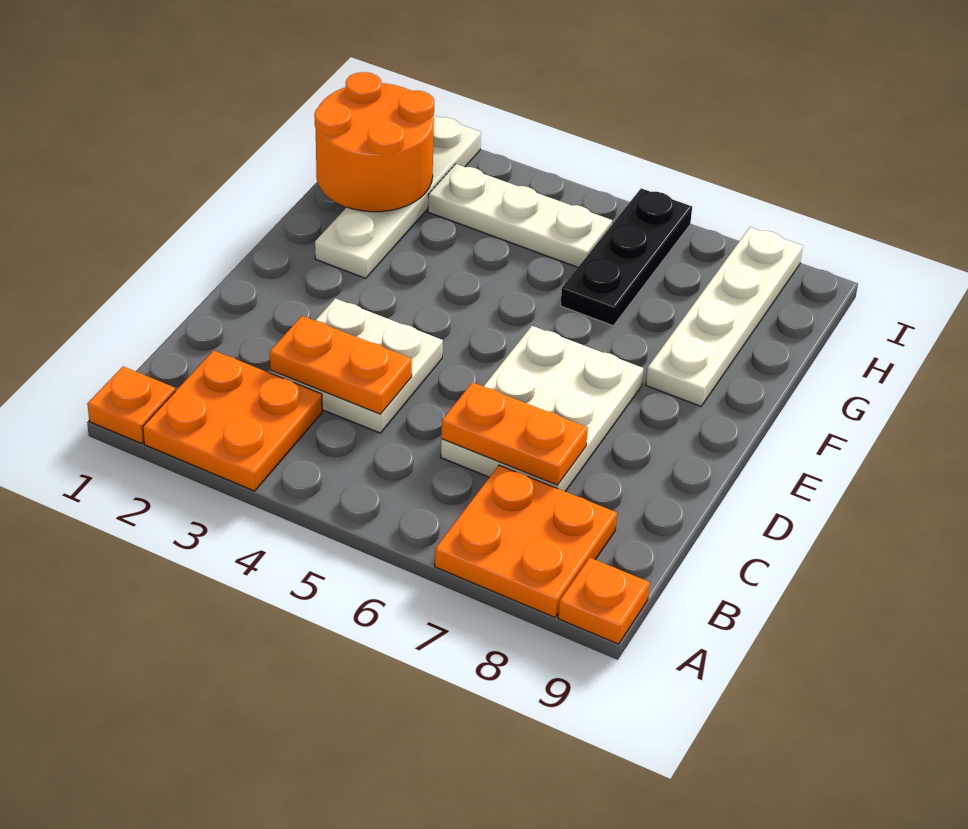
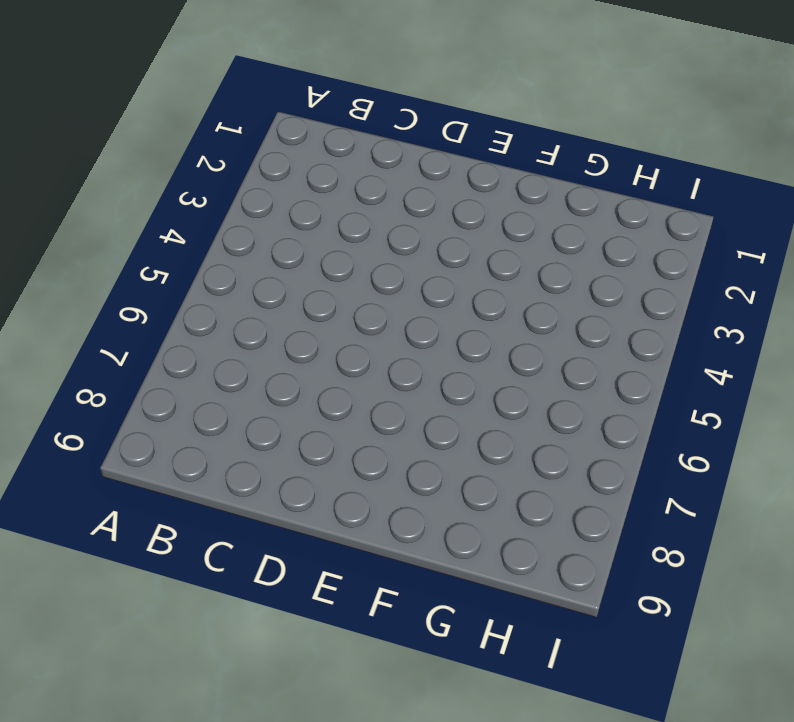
none -> orange plate A1 level 1
none -> orange plate A2:B3 level 1
none -> orange plate A7:B8 level 1

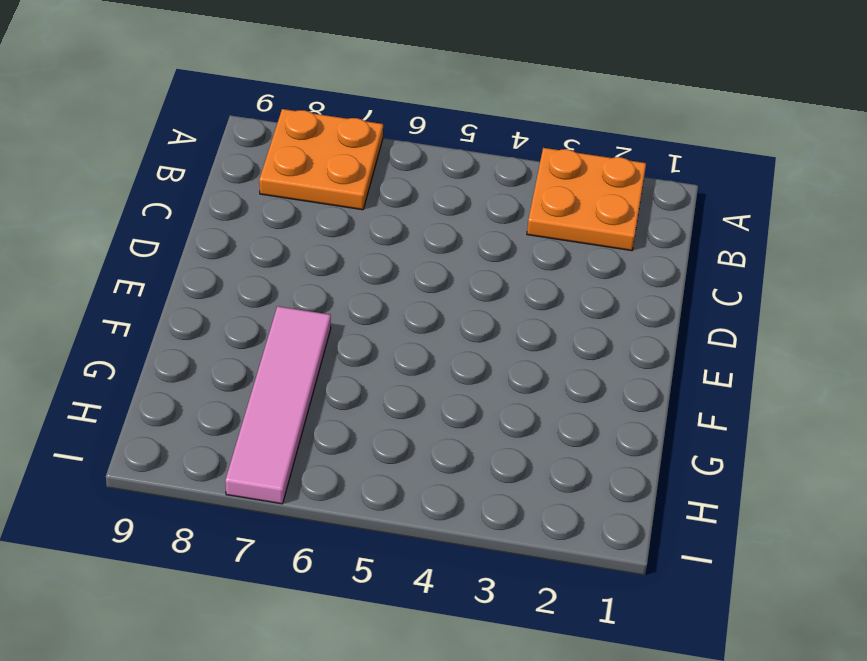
pink tile F7:I7 level 1 -> none
none -> orange plate A1 level 1
none -> orange plate A9 level 1
none -> white plate C3:D4 level 1

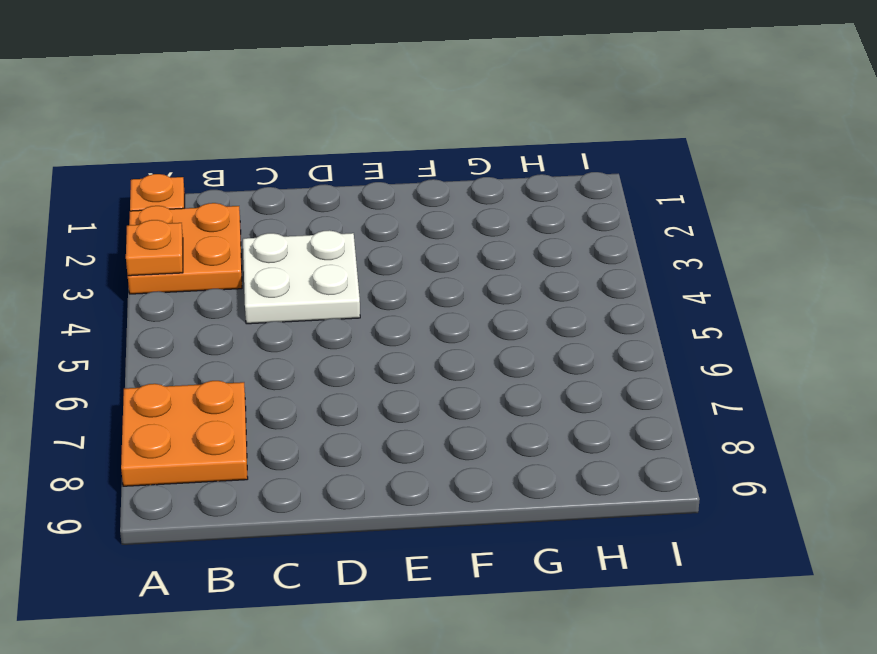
orange plate A3 level 2 -> orange plate A9 level 1
none -> white plate C6:E7 level 1
none -> white plate F2:I2 level 1
none -> white plate F8:I8 level 1

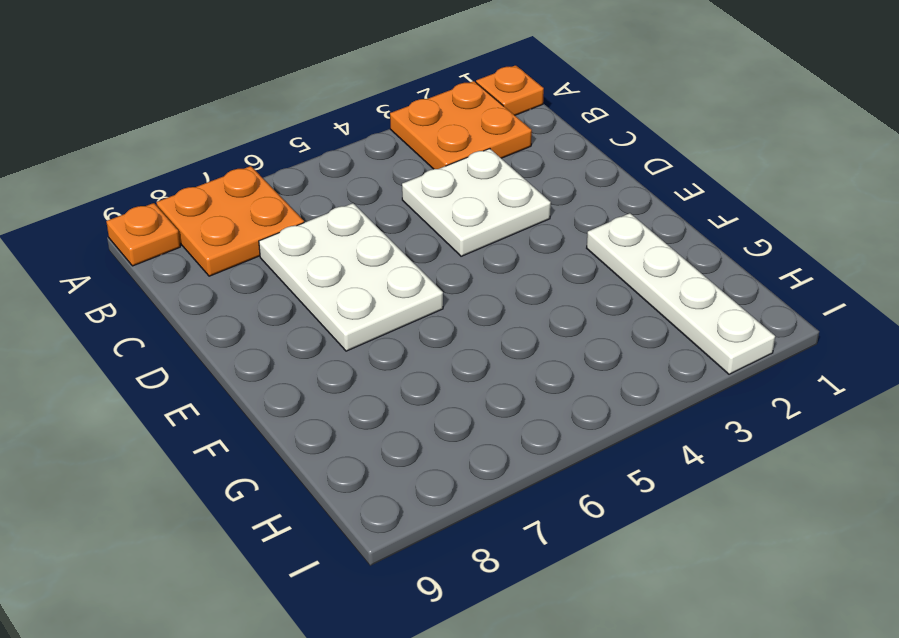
none -> white plate F8:I8 level 1
none -> black plate G6:I6 level 1
none -> white plate H3:H5 level 1

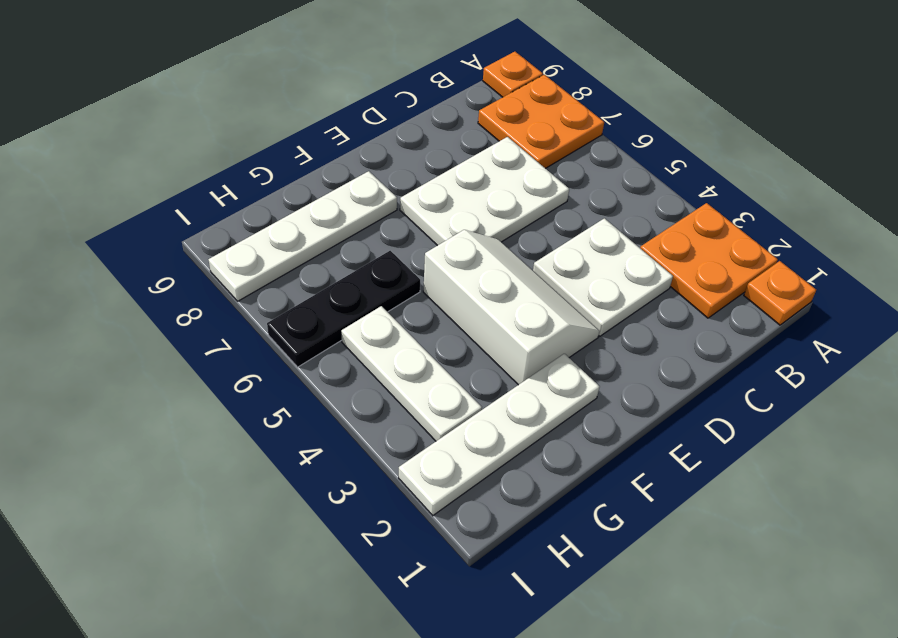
white slope E3:F5 level 1 top F -> none
none -> orange plate C3:C4 level 2
none -> orange plate C6:C7 level 2
none -> orange round brick G1:H2 level 2

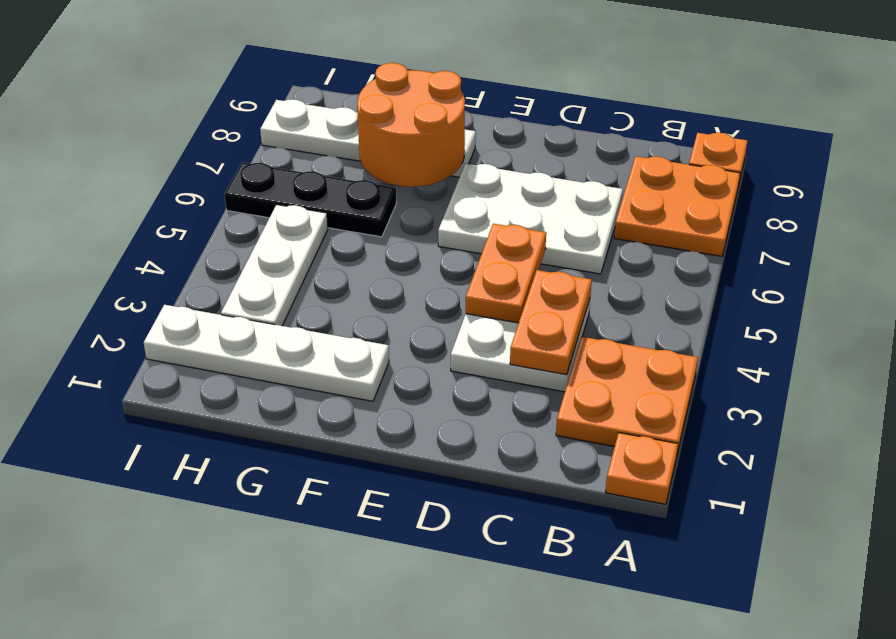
orange plate D4:D5 level 2 -> orange plate C6:C7 level 2
orange round brick F7:G8 level 2 -> orange round brick G1:H2 level 2

